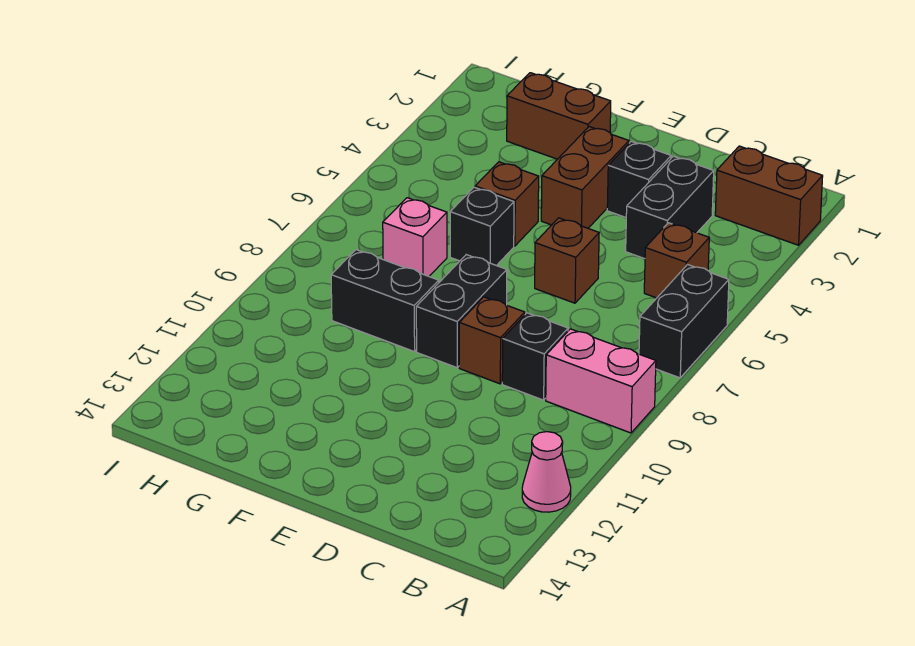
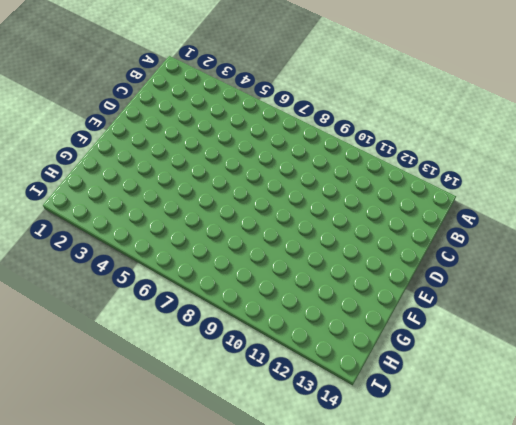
none -> brown brick A2:B2 level 1
none -> black brick A6:A7 level 1
none -> pink brick A9:B9 level 1

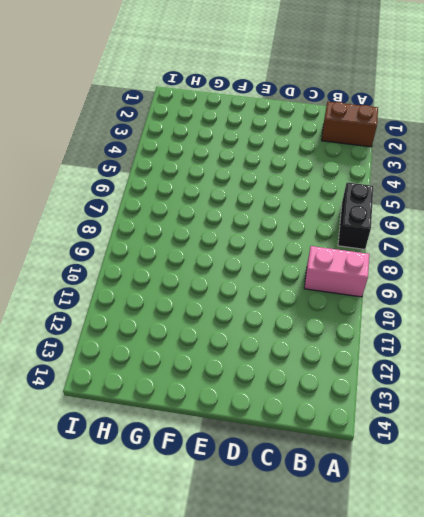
none -> pink cone A12 level 1
none -> brown brick B5 level 1
none -> black brick C3:C4 level 1

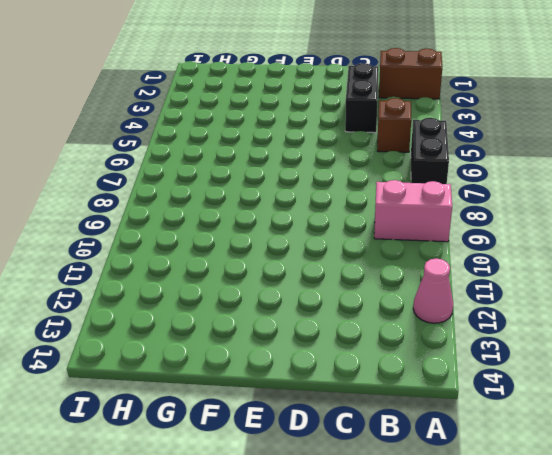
none -> black brick C9 level 1
none -> black brick D3 level 1
none -> brown brick D6 level 1

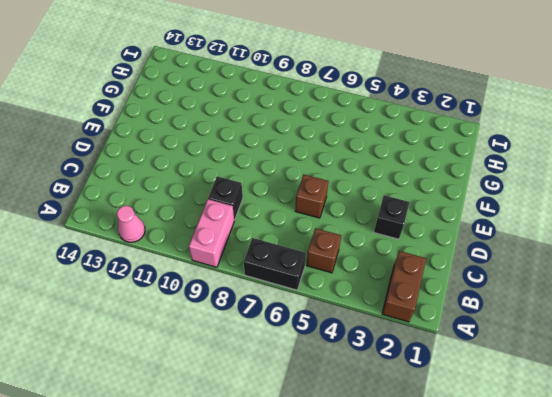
none -> black brick C3:C4 level 1
none -> brown brick D9 level 1
none -> brown brick E3:E4 level 1

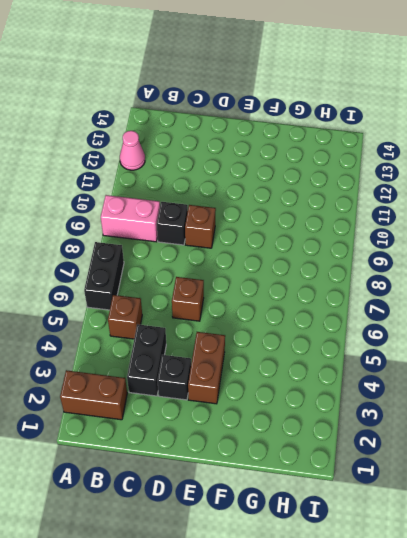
none -> black brick E8:E9 level 1
none -> brown brick F2:G2 level 1
none -> brown brick F5 level 1

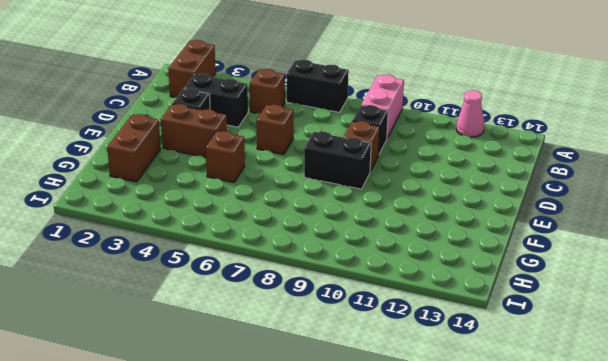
none -> black brick F6 level 1
none -> black brick F9:G9 level 1
none -> pink brick G7 level 1

